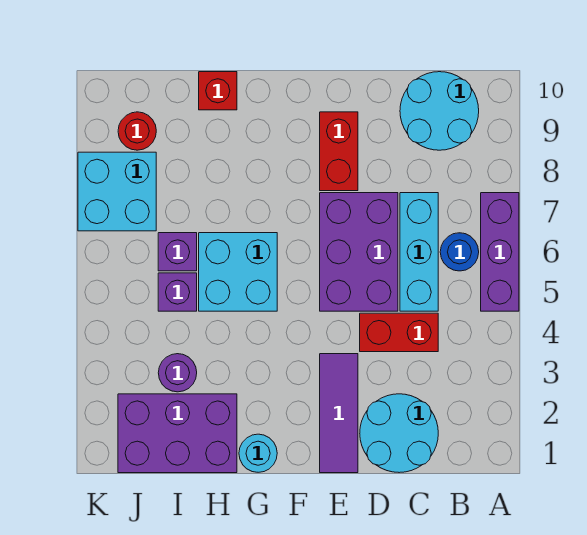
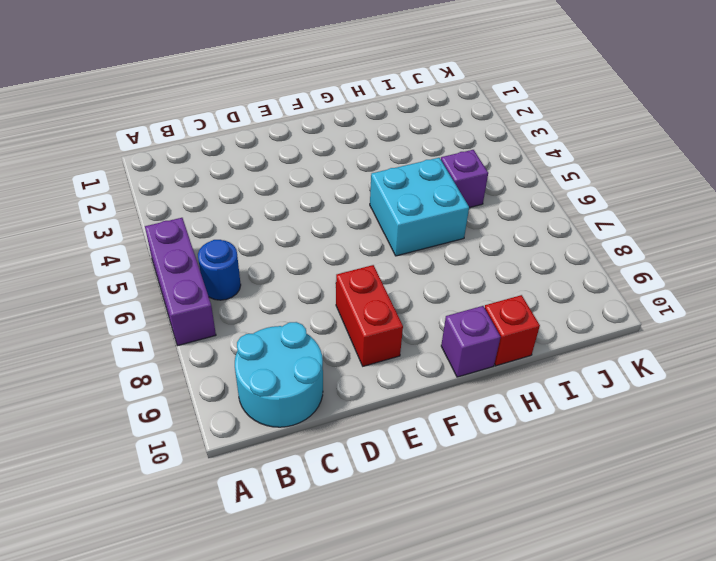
purple brick G10 level 1 -> purple brick I6 level 1
none -> cyan round brick C1:D2 level 1
none -> red brick C4:D4 level 1
none -> cyan brick C5:C7 level 1

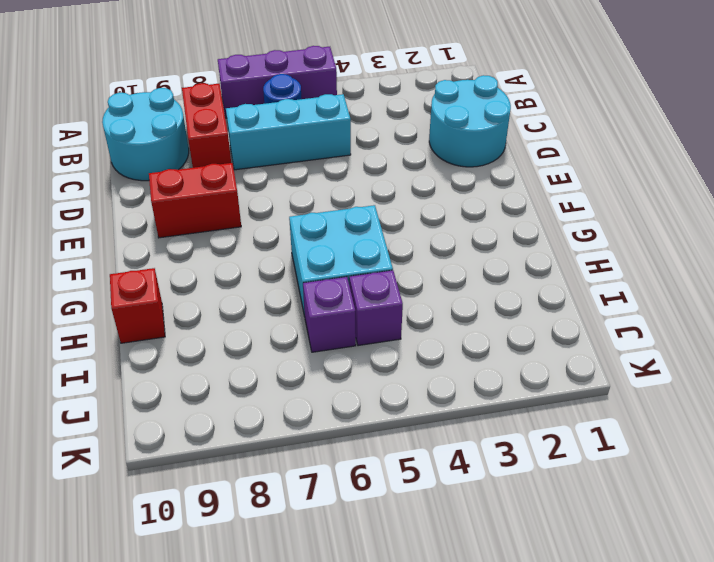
red brick B8:C8 level 1 -> red brick C4:D4 level 1
none -> purple brick D5:E7 level 1
none -> purple tile E1:E3 level 1
none -> cyan round brick G1 level 1

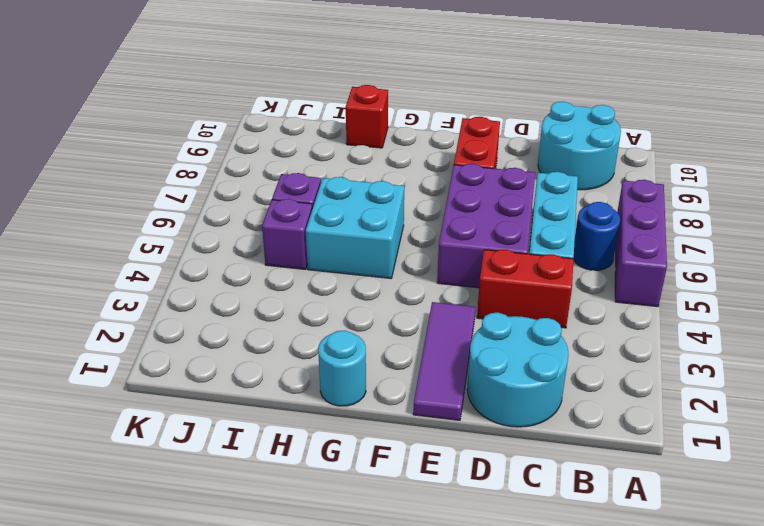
none -> purple brick H1:J2 level 1
none -> purple round brick I3 level 1
none -> cyan brick J7:K8 level 1

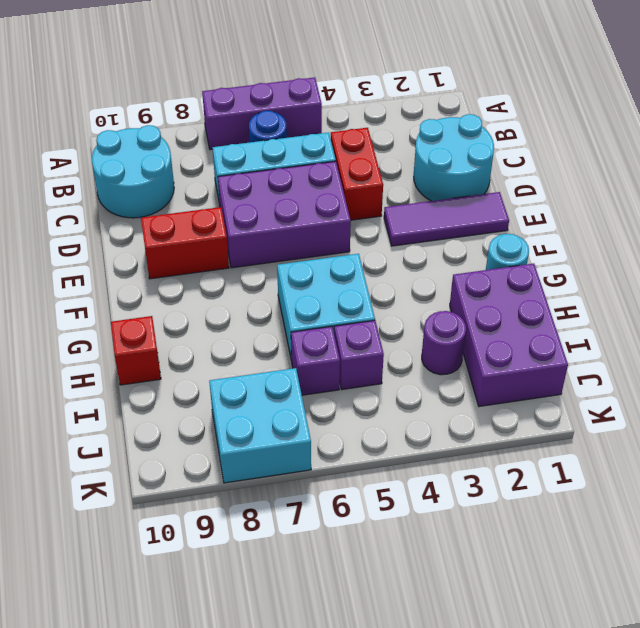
none -> red round brick J9 level 1

